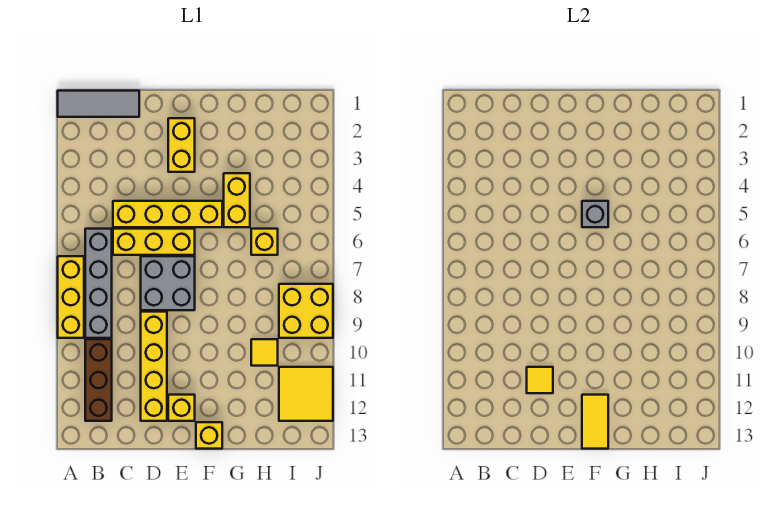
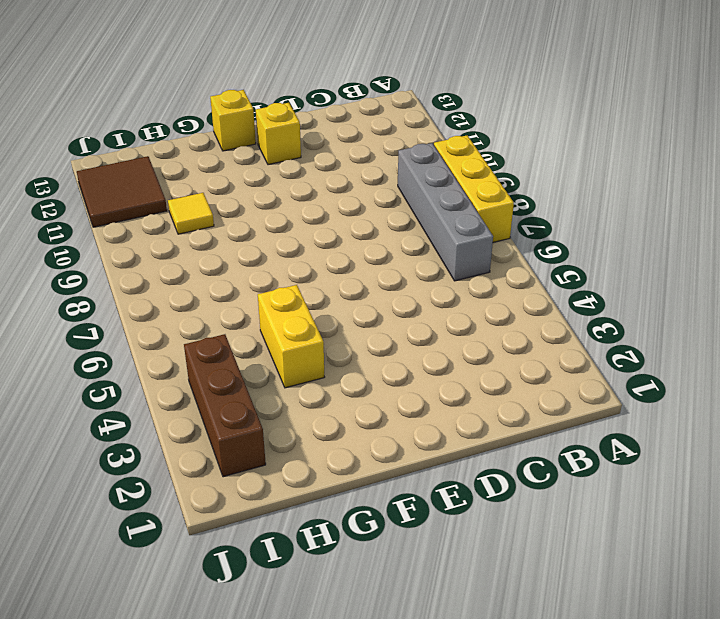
brown brick I2:I4 level 1 -> brown brick B10:B12 level 1
brown tile I11:J12 level 1 -> yellow tile I11:J12 level 1
none -> grey tile A1:C1 level 1
none -> yellow brick C5:F5 level 1
none -> yellow brick C6:E6 level 1

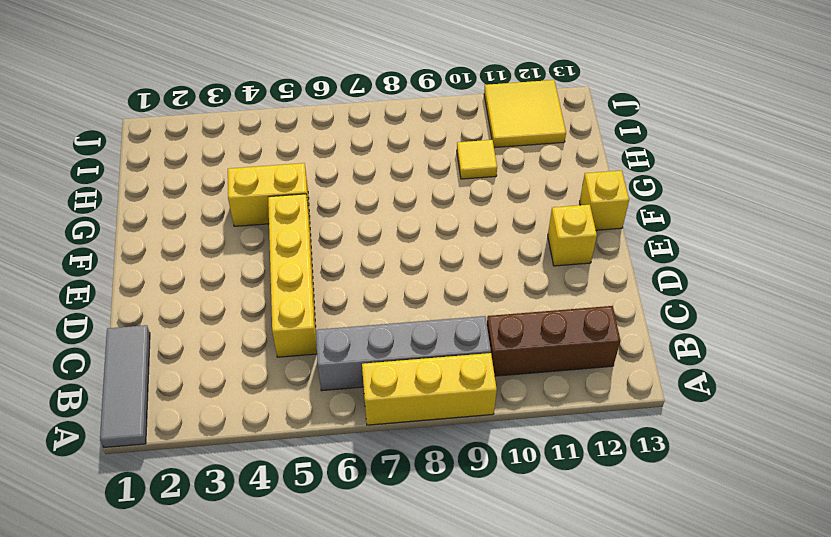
none -> yellow brick C6:E6 level 1
none -> grey brick D7:E8 level 1
none -> yellow brick D9:D12 level 1

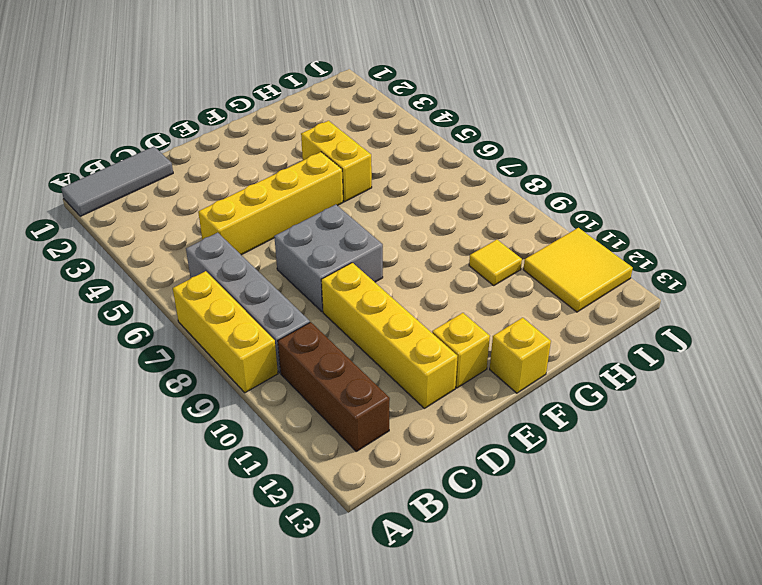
none -> yellow brick C6:E6 level 1
none -> yellow brick E2:E3 level 1
none -> yellow brick H6 level 1

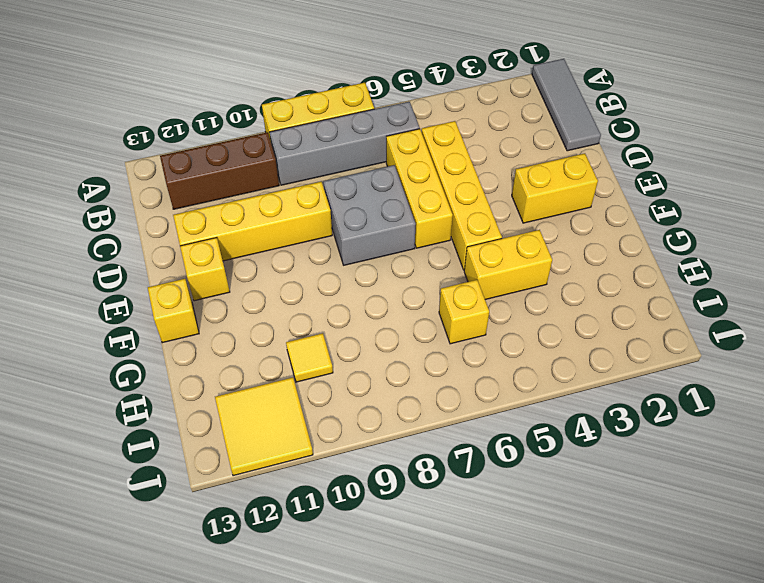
none -> yellow brick I8:J9 level 1
none -> yellow tile D11 level 2
none -> grey brick F5 level 2

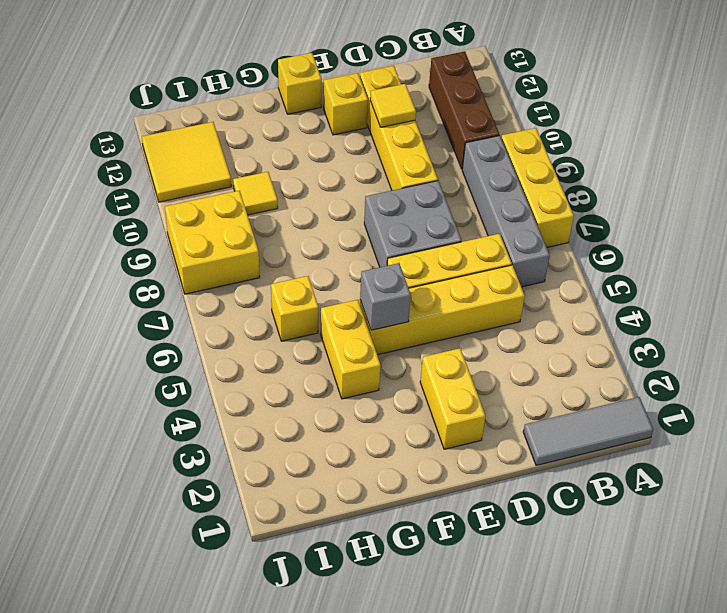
none -> yellow tile F12:F13 level 2

